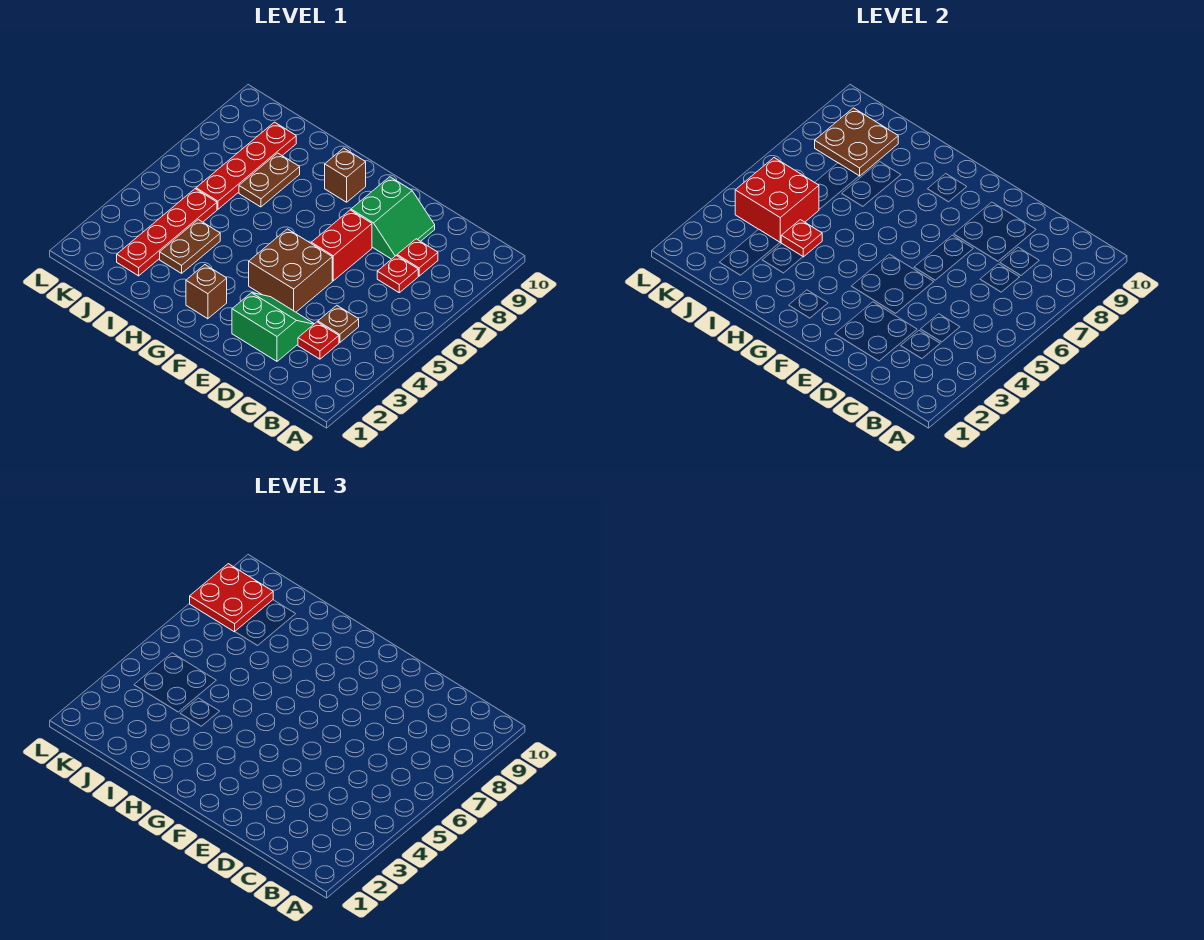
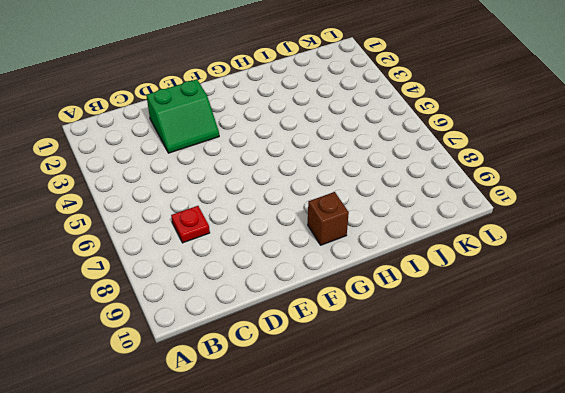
none -> red plate C3 level 1
none -> brown plate C4 level 1
none -> red plate C8 level 1

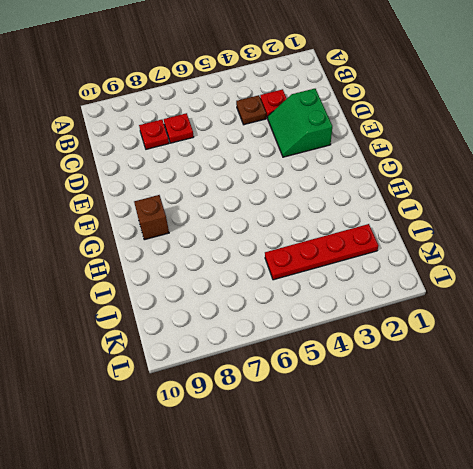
none -> green slope D8:E9 level 1 top E
none -> brown brick E4:F5 level 1
none -> red brick E6:E7 level 1

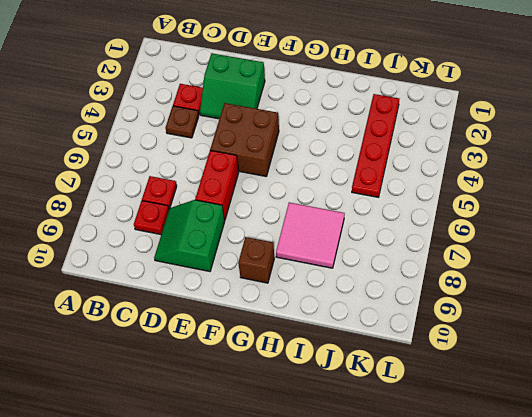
pink tile H7:I8 level 1 -> brown plate I7:I8 level 1
none -> brown brick G2 level 1
none -> brown plate I3:I4 level 1
none -> red plate J6:J9 level 1

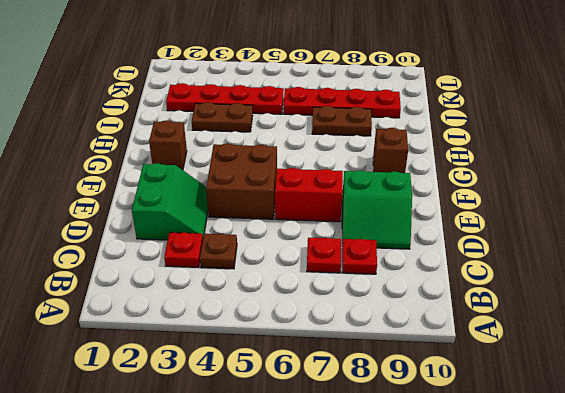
none -> red plate I4 level 2
none -> red brick J4:K5 level 2
none -> brown plate J8:K9 level 2

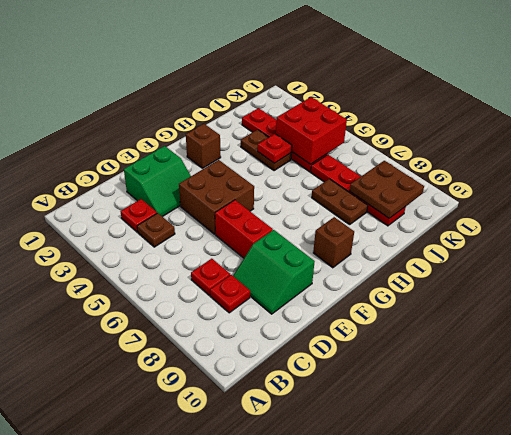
none -> red plate K8:L9 level 3

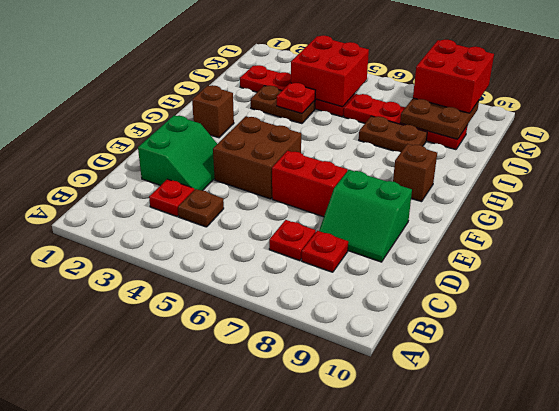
red brick K8:L9 level 3 -> red plate K8:L9 level 3

